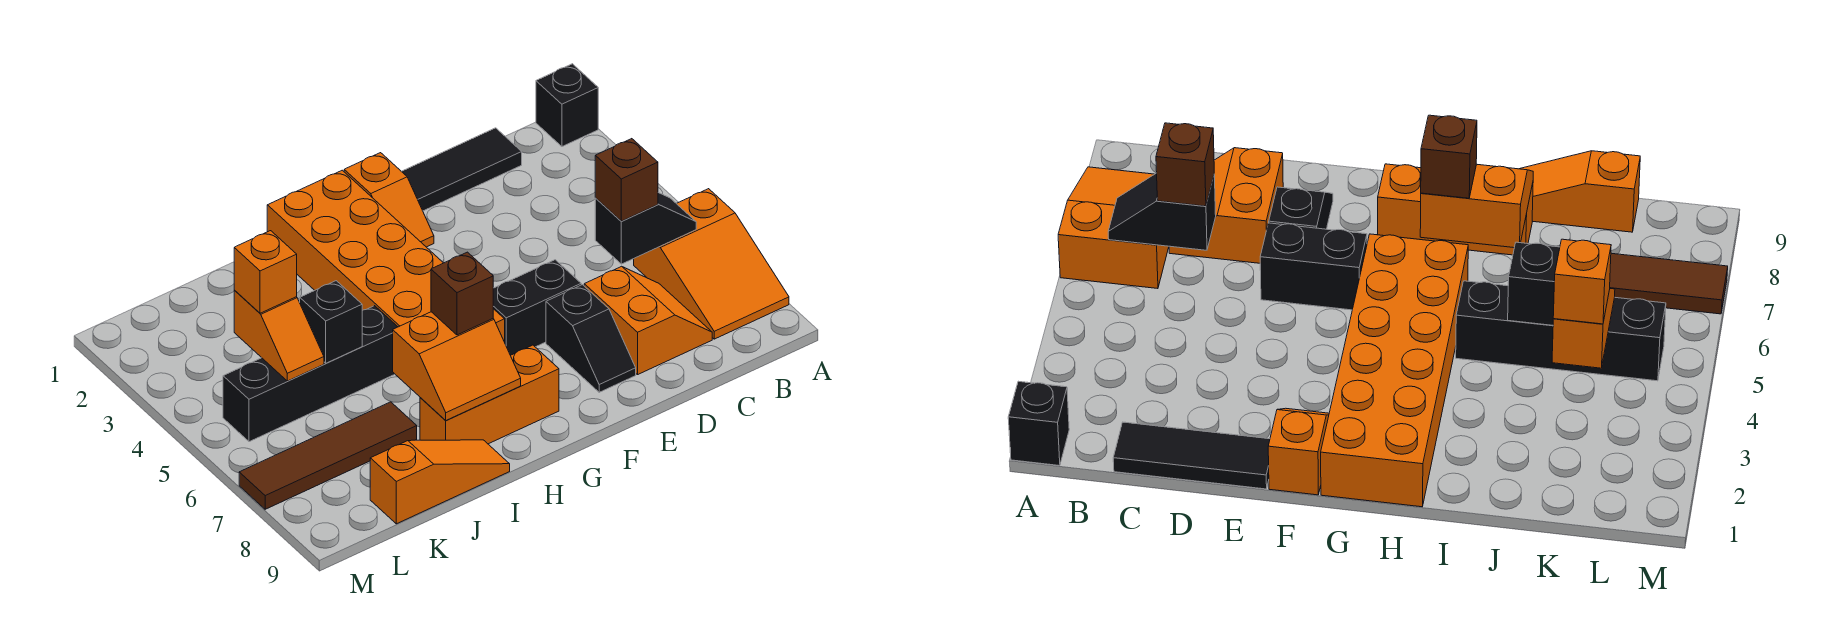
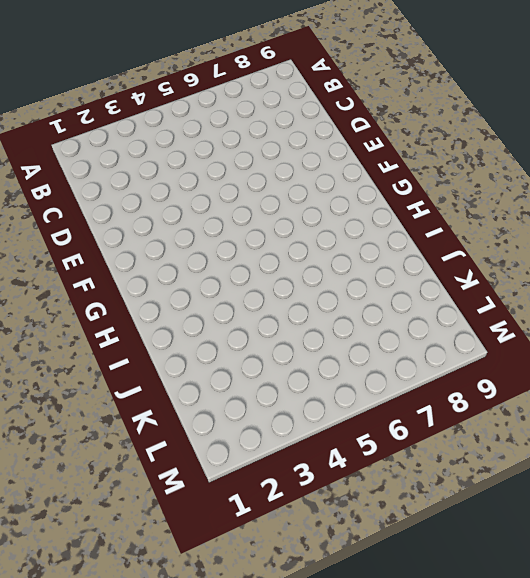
none -> black brick A1 level 1
none -> orange slope A6:B8 level 1 top 6
none -> black tile C1:E1 level 1

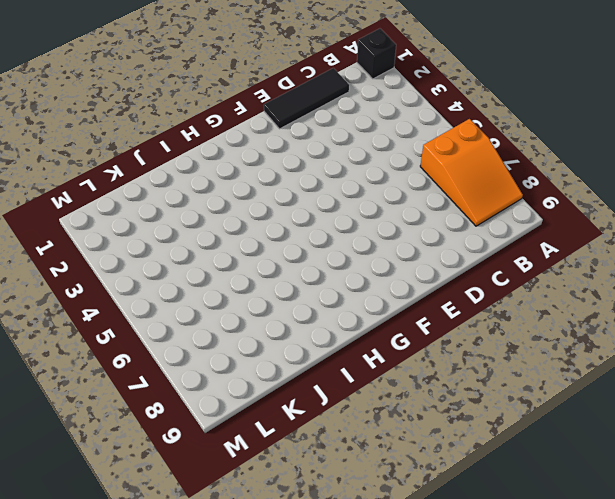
none -> orange slope C7:D8 level 1 top D
none -> black brick E6:F6 level 1
none -> black slope E7:E8 level 1 top 7

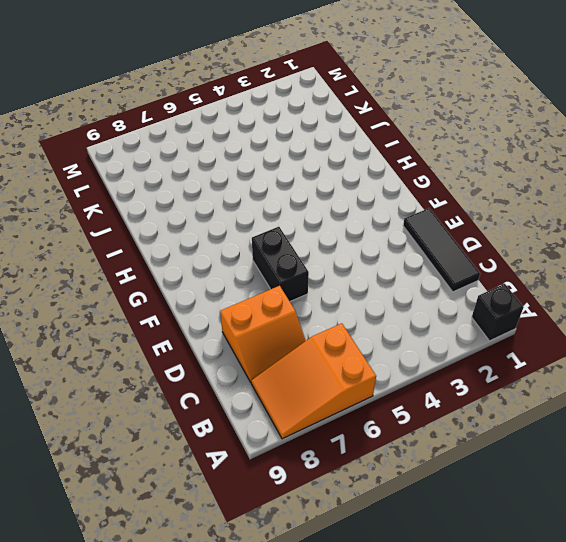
none -> black slope E7:E8 level 1 top 7
none -> orange slope F1:F2 level 1 top 1
none -> orange brick G1:H6 level 1

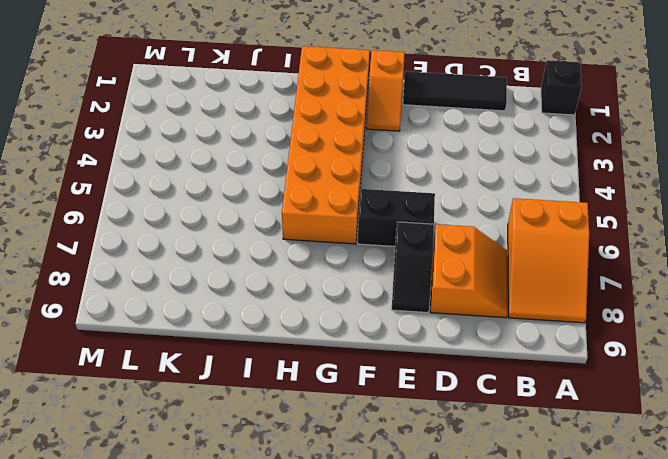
none -> orange brick G8:I8 level 1
none -> black brick I5:L5 level 1
none -> orange slope I9:K9 level 1 top K

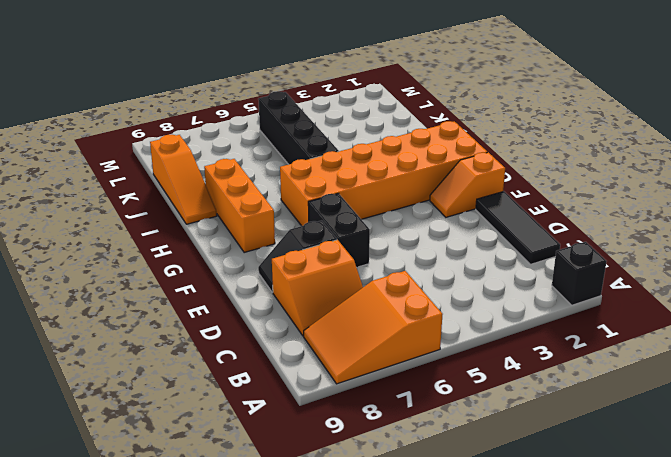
none -> brown tile J7:M7 level 1
none -> black slope B6:C6 level 2 top C
none -> orange slope H7:I8 level 2 top 7

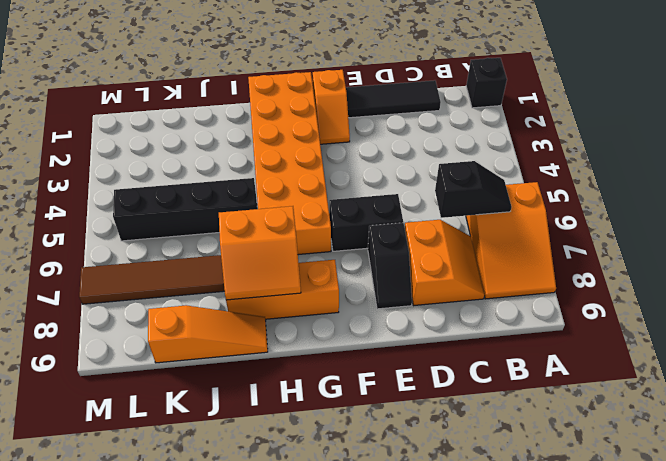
none -> black brick J5 level 2
none -> orange slope K4:K5 level 2 top 4
none -> brown brick C6 level 3

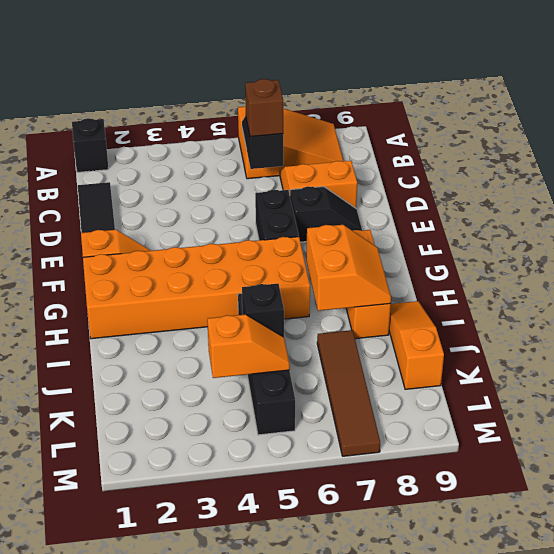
none -> brown brick H7 level 3
none -> orange brick K4 level 3

